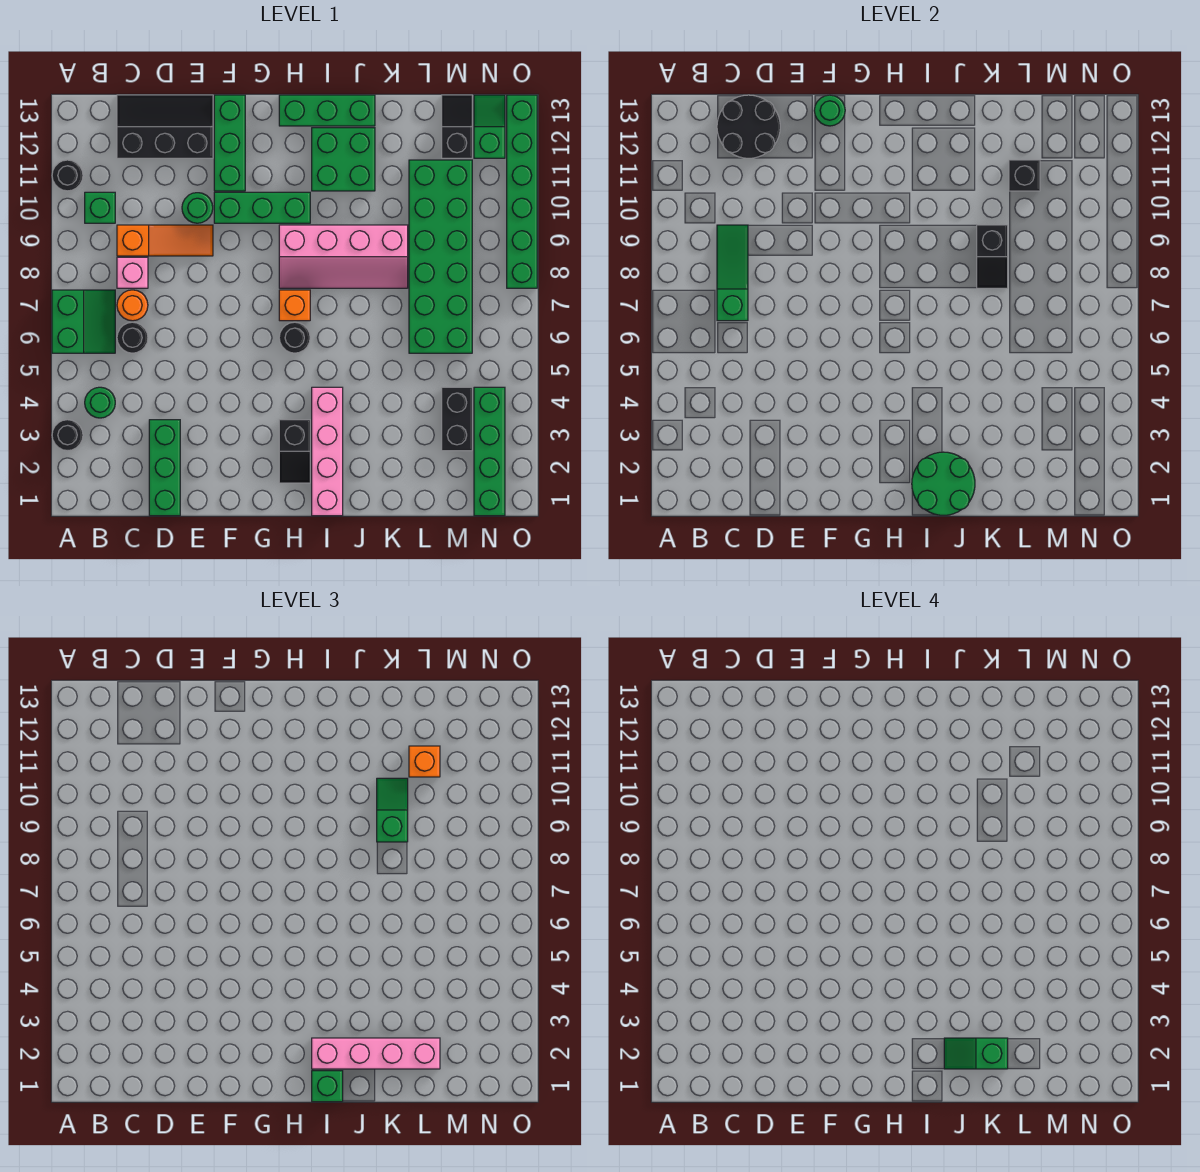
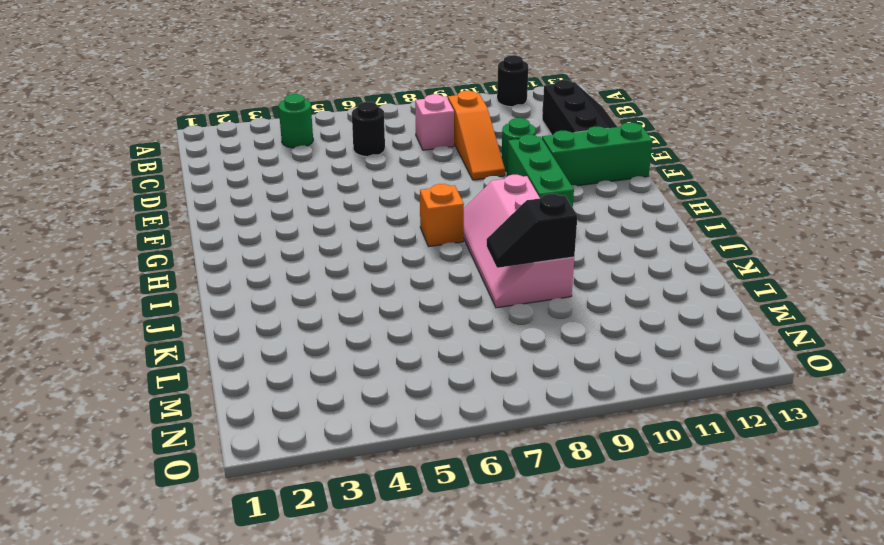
none -> black round brick A3 level 1
none -> green slope A6:B7 level 1 top A
none -> green brick B10 level 1
none -> orange round brick C7 level 1

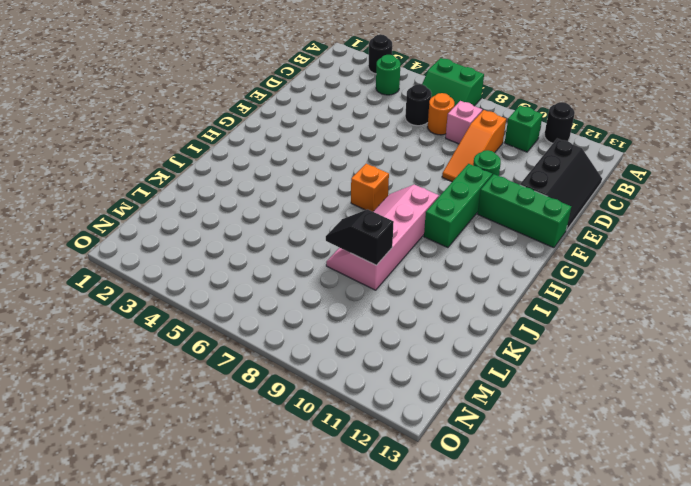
none -> green brick D1:D3 level 1
none -> black slope H2:H3 level 1 top 3
none -> black round brick H6 level 1
none -> green brick H13:J13 level 1

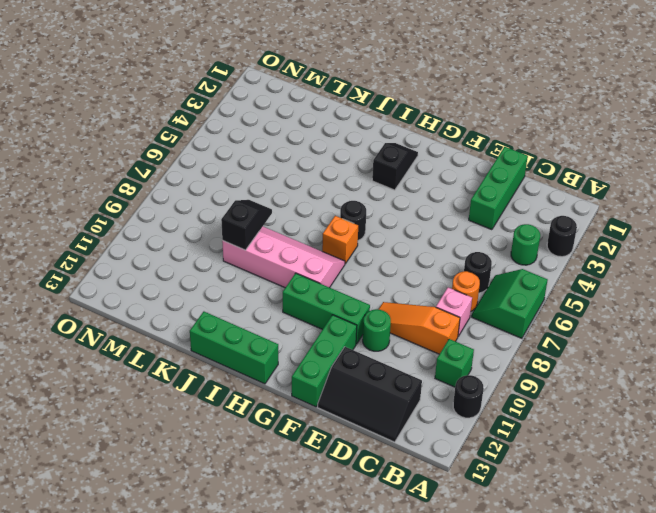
none -> pink brick I1:I4 level 1
none -> green brick I11:J12 level 1
none -> green brick L6:M11 level 1
none -> black brick M3:M4 level 1

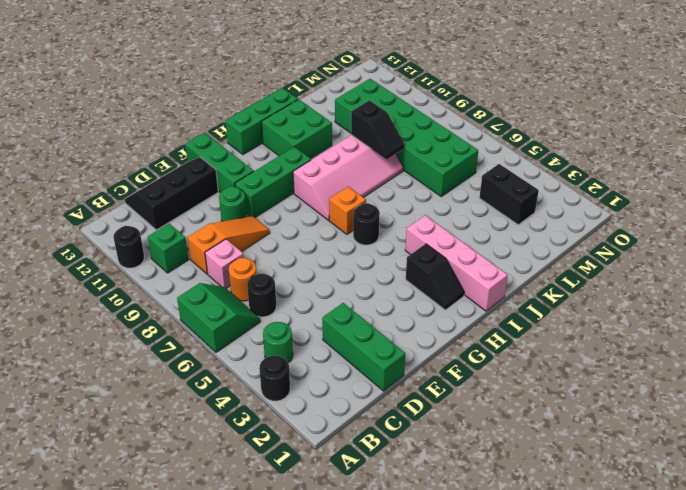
none -> black slope M12:M13 level 1 top 12
none -> green brick N1:N4 level 1
none -> green slope N12:N13 level 1 top 12
none -> green brick O8:O13 level 1

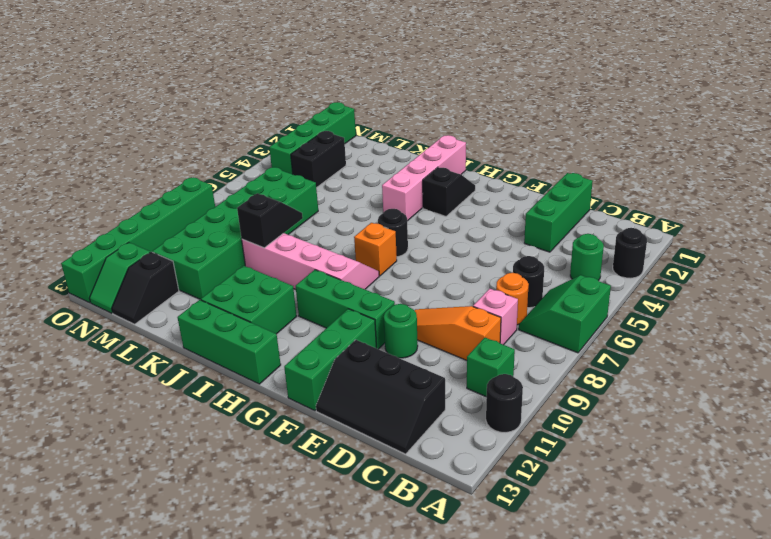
none -> green slope C7:C9 level 2 top 7
none -> black round brick C12:D13 level 2
none -> green round brick F13 level 2
none -> green round brick I1:J2 level 2

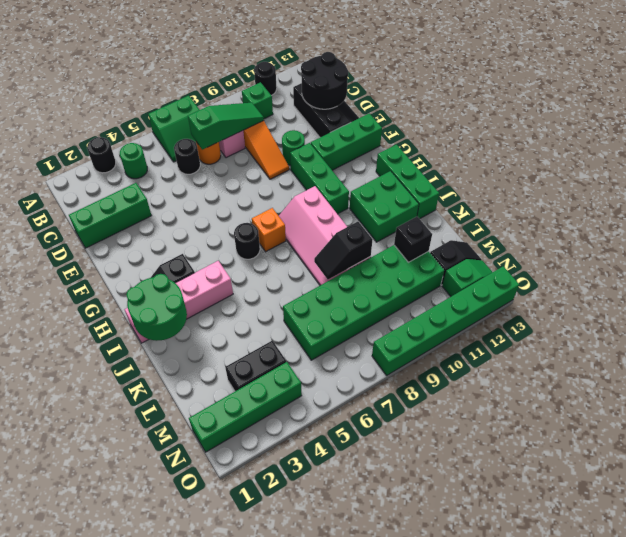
none -> green round brick F13 level 2
none -> green brick I1 level 3
none -> pink brick I2:L2 level 3
none -> green slope K9:K10 level 3 top 9

